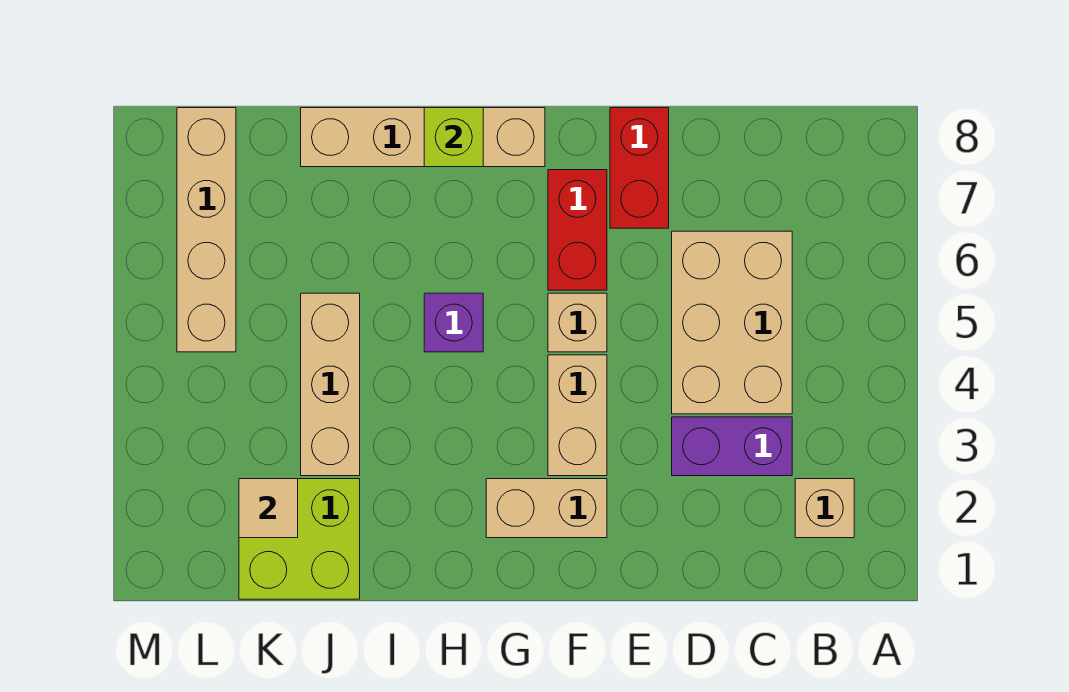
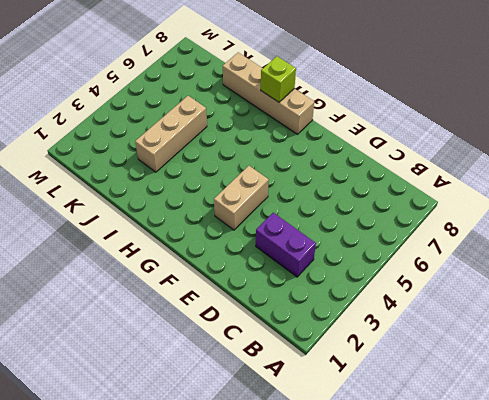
none -> tan brick B2 level 1
none -> tan brick C4:D6 level 1
none -> red brick E7:E8 level 1

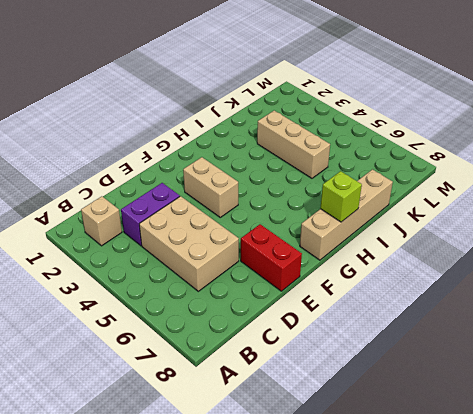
none -> tan brick F2:G2 level 1
none -> tan brick F5 level 1
none -> red brick F6:F7 level 1

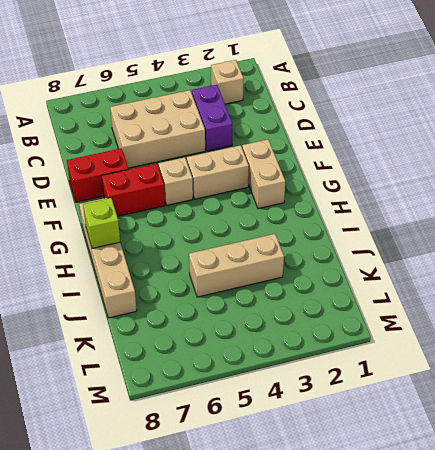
none -> purple brick H5 level 1
none -> lime brick J1:K2 level 1
none -> tan brick L5:L8 level 1

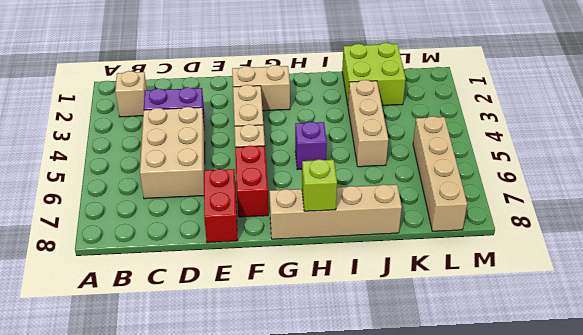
none -> tan tile K2 level 2

